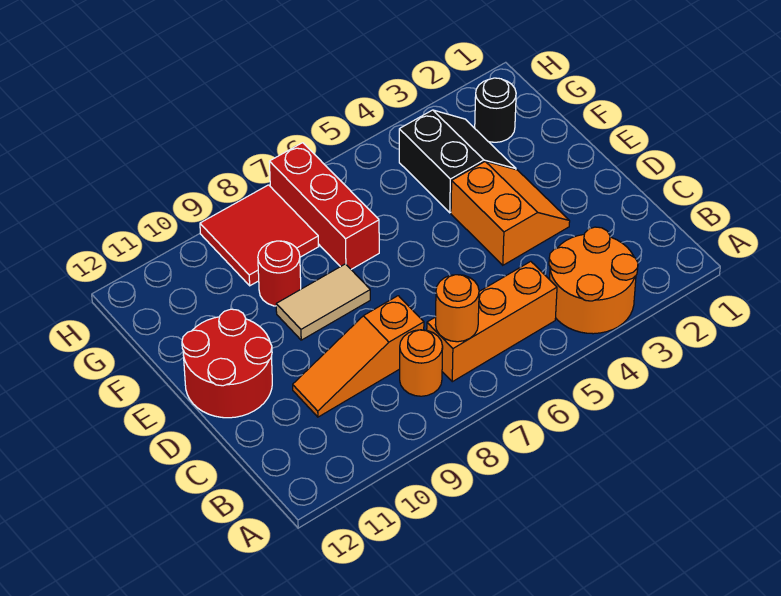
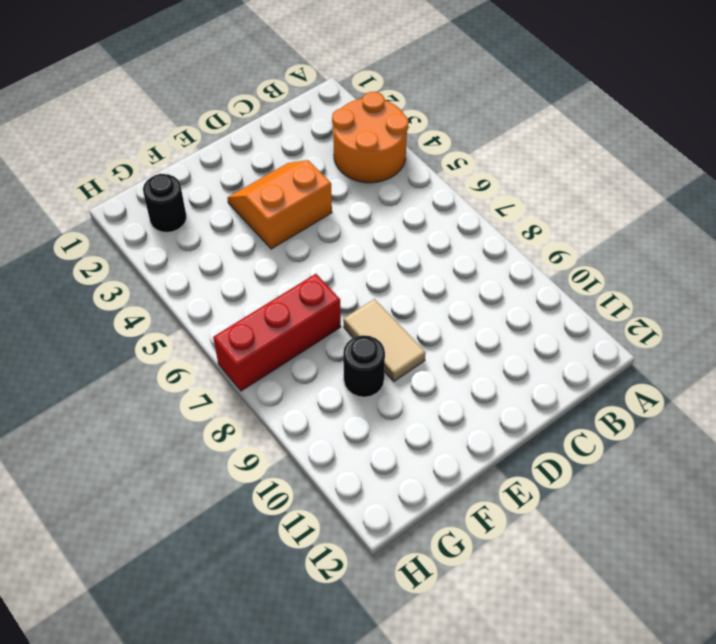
black round brick F9 level 1 -> red round brick F9 level 1
none -> orange brick B5:B7 level 1
none -> orange round brick B8 level 1
none -> orange slope C8:C10 level 1 top 8

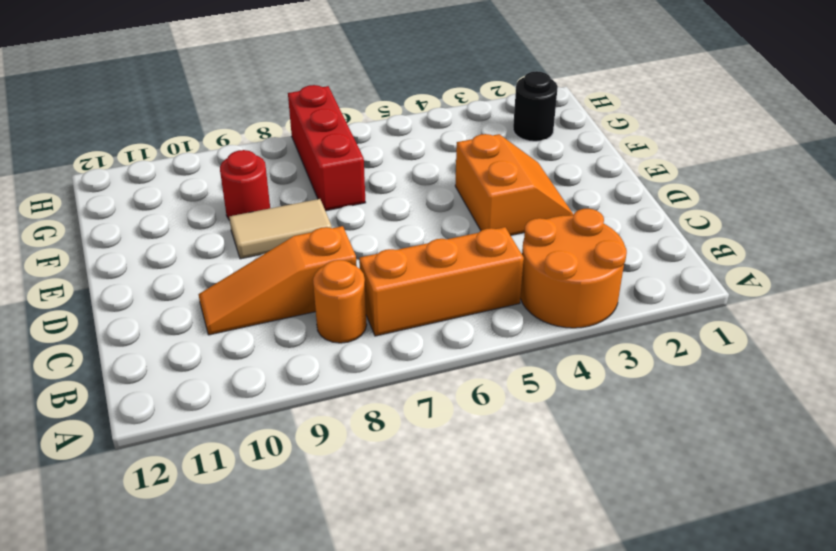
none -> red round brick D11:E12 level 1
none -> black slope F3:G4 level 1 top 4
none -> red tile G8:H9 level 1

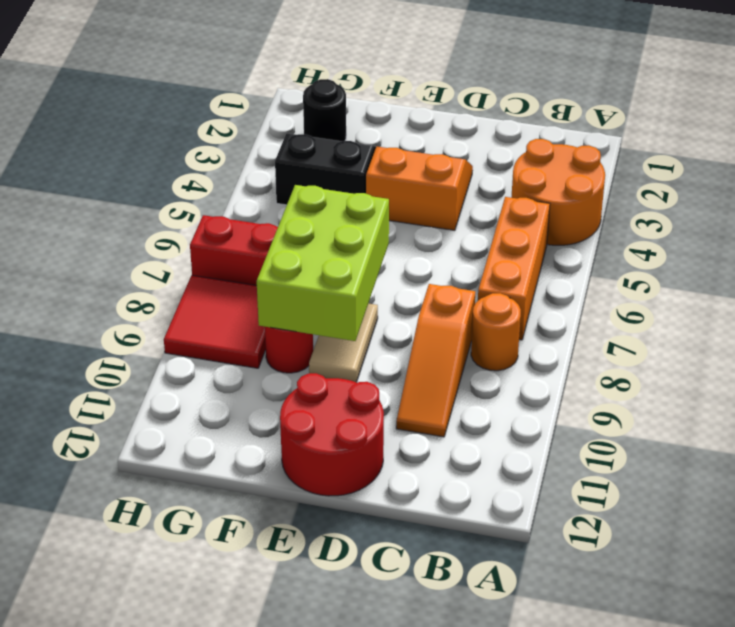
lime brick E7:F9 level 2 -> none
none -> orange round brick B7 level 2

